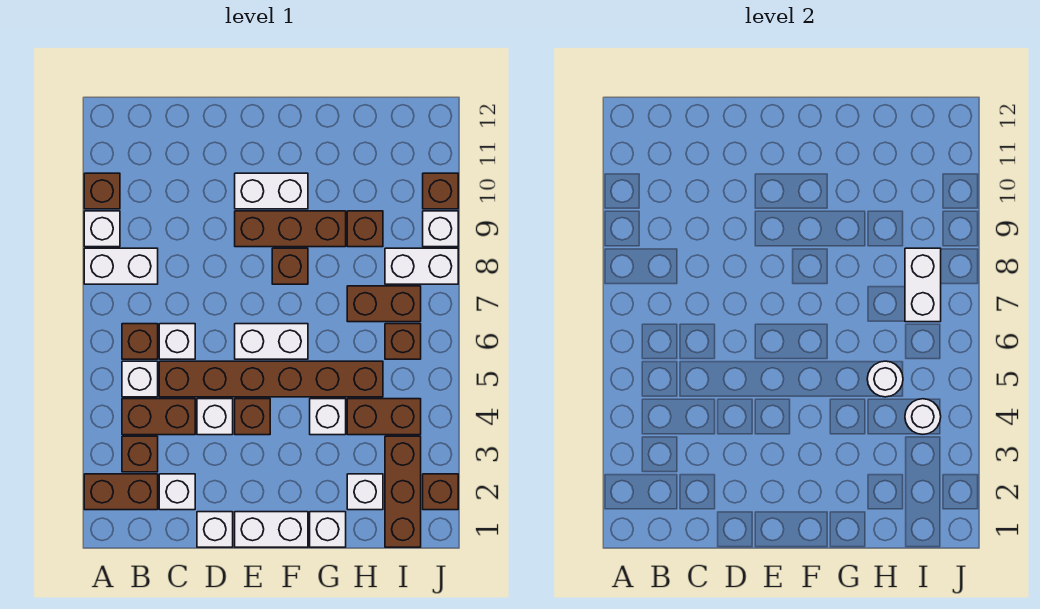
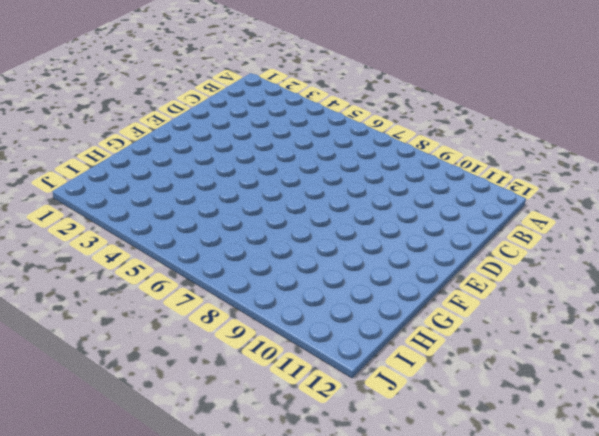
none -> brown brick A2:B2 level 1
none -> white brick A8:B8 level 1
none -> white brick A9 level 1
none -> brown brick A10 level 1

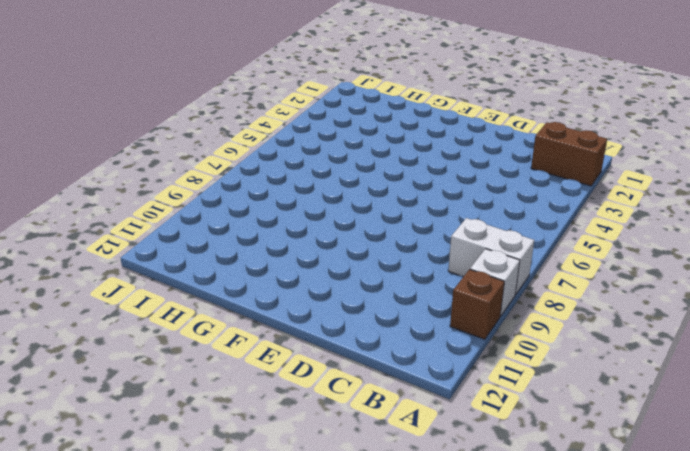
none -> brown brick B3 level 1
none -> brown brick B4:C4 level 1
none -> white brick B5 level 1
none -> brown brick B6 level 1

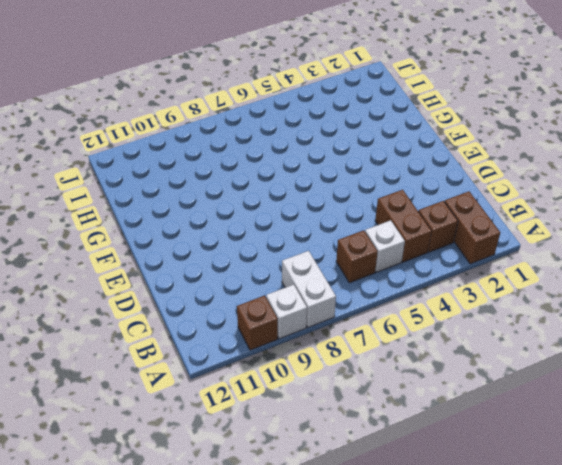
none -> white brick C2 level 1
none -> brown brick C5:H5 level 1
none -> white brick C6 level 1
none -> white brick D1 level 1

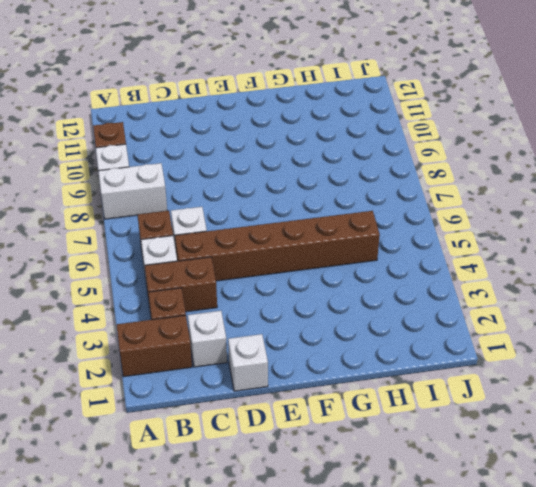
none -> white brick D4 level 1
none -> white brick E1:F1 level 1
none -> brown brick E4 level 1
none -> white brick E6:F6 level 1

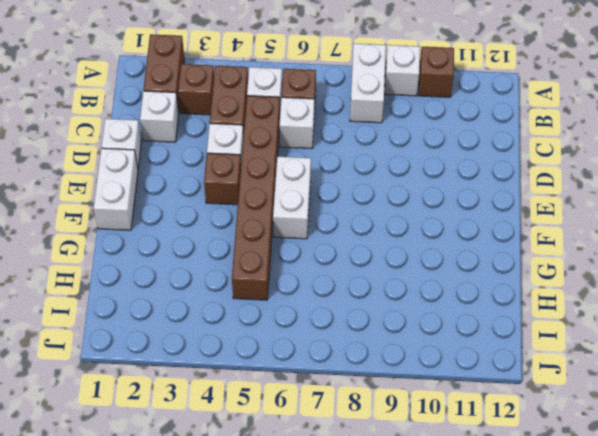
none -> brown brick E9:G9 level 1
none -> white brick E10:F10 level 1
none -> brown brick F8 level 1
none -> white brick G1 level 1

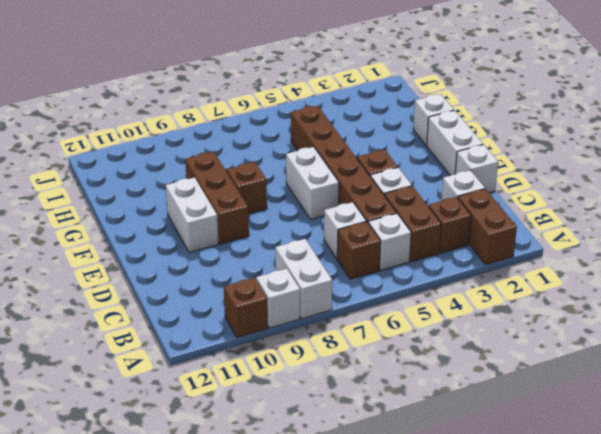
none -> white brick G4 level 1
none -> white brick H2 level 1
none -> brown brick H4:I4 level 1
none -> brown brick H7:I7 level 1

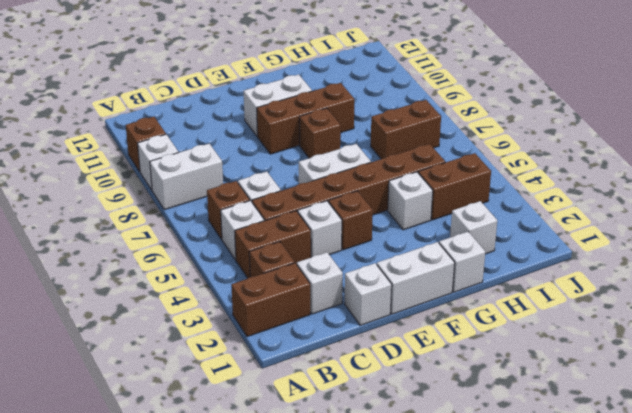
none -> brown brick H9 level 1
none -> brown brick I1:I3 level 1
none -> brown brick I6 level 1
none -> white brick I8:J8 level 1

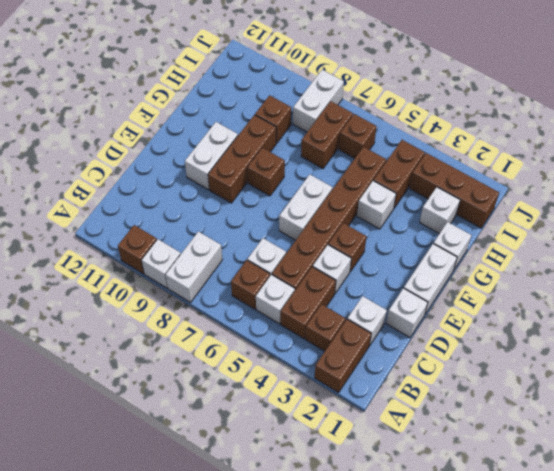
none -> brown brick J2 level 1
none -> white brick J9 level 1
none -> brown brick J10 level 1
none -> white round brick H5 level 2

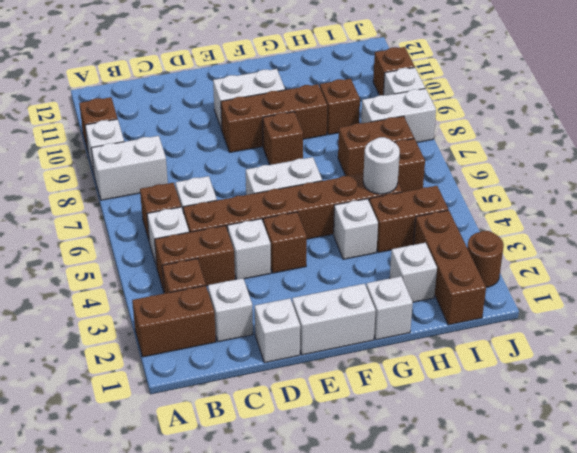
brown round brick J2 level 1 -> brown brick J2 level 1
none -> white round brick I4 level 2
none -> white brick I7:I8 level 2

